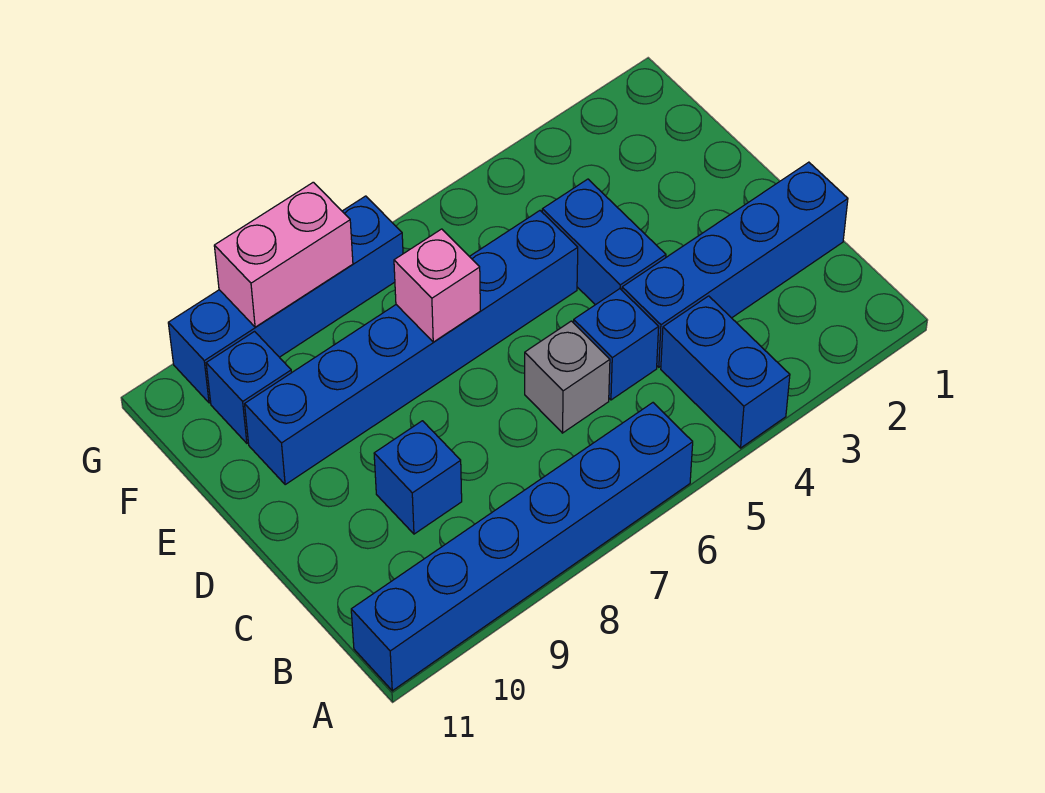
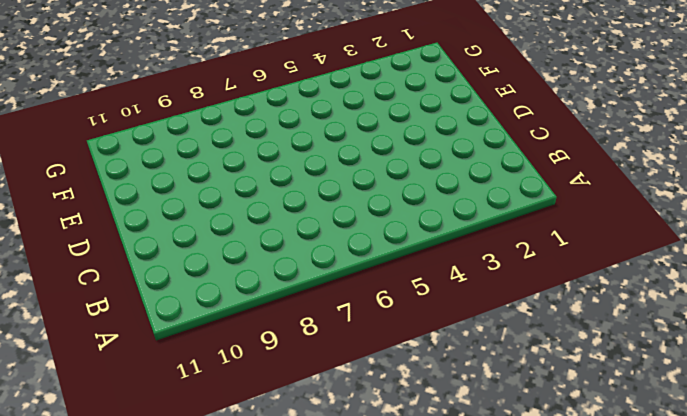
none -> blue brick A4:B4 level 1
none -> blue brick A6:A11 level 1
none -> blue brick C1:C4 level 1

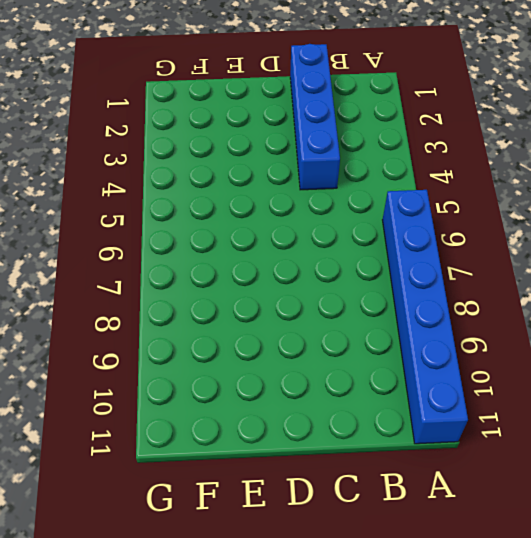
none -> blue brick A4:B4 level 1
none -> blue brick C5 level 1
none -> grey brick C6 level 1

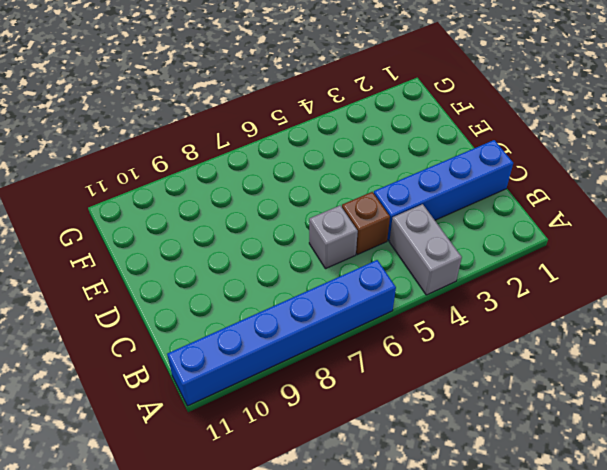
grey brick A4:B4 level 1 -> blue brick A4:B4 level 1
brown brick C5 level 1 -> blue brick C5 level 1
none -> blue brick C9 level 1
none -> blue brick D4:E4 level 1
none -> blue brick E5:E10 level 1

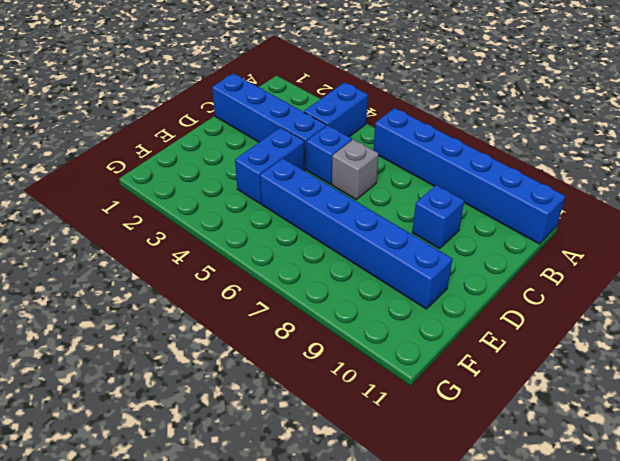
none -> blue brick F10 level 1
none -> blue brick G7:G10 level 1
none -> pink brick E7 level 2

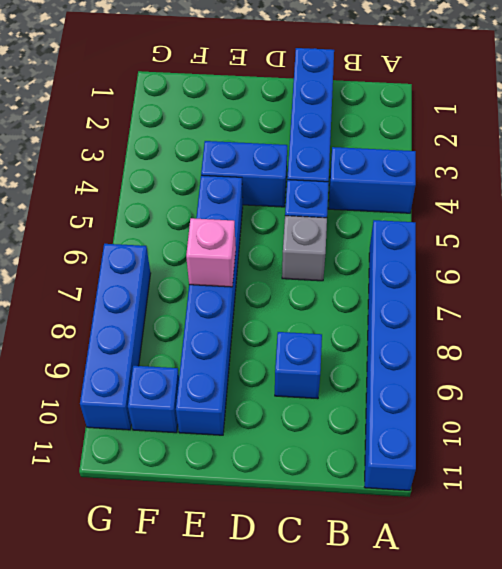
none -> pink brick G8:G9 level 2

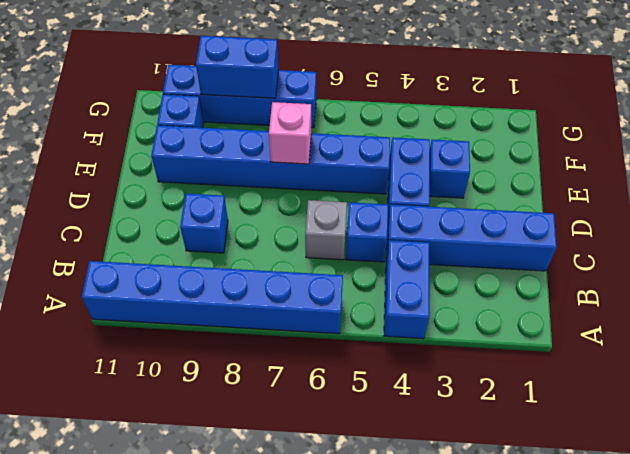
blue brick E3 level 1 -> none
blue brick G8:G9 level 2 -> pink brick G8:G9 level 2

